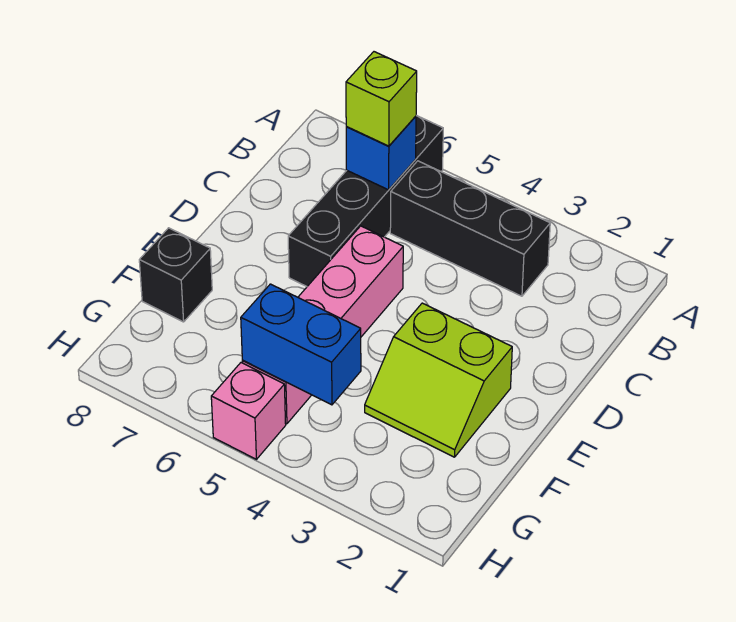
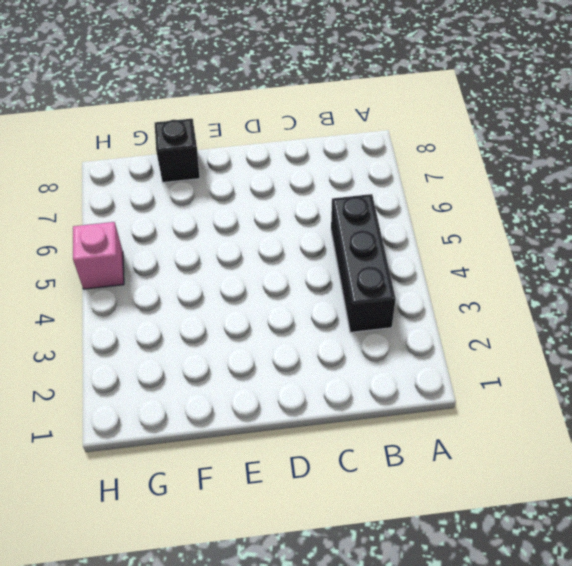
none -> black brick A6:D6 level 1
none -> pink brick D5:G5 level 1

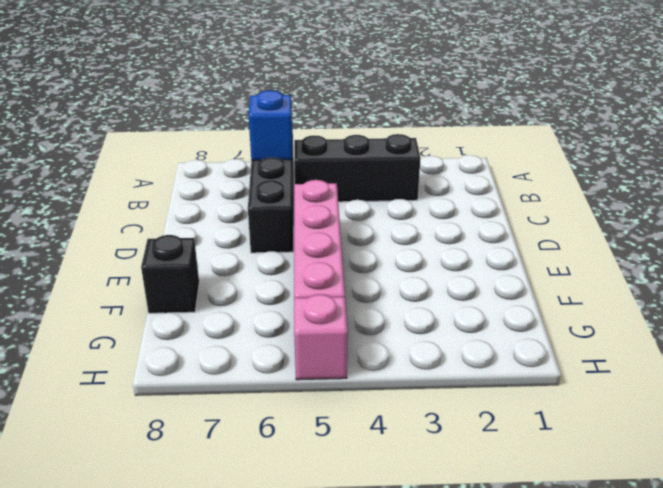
none -> lime slope E2:F3 level 1 top E
none -> blue brick G4:G5 level 2

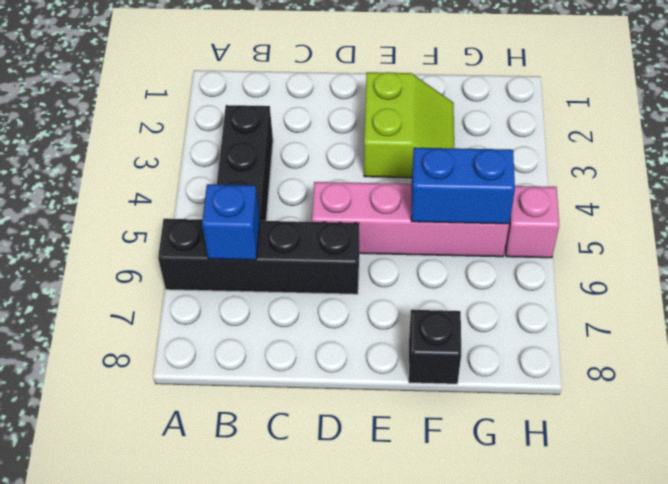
blue brick F5:G5 level 2 -> blue brick G4:G5 level 2
none -> lime brick B6 level 3

